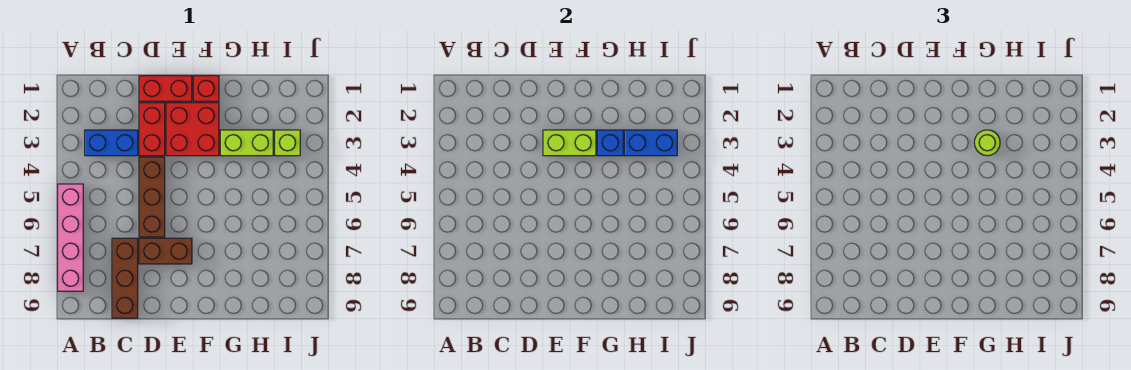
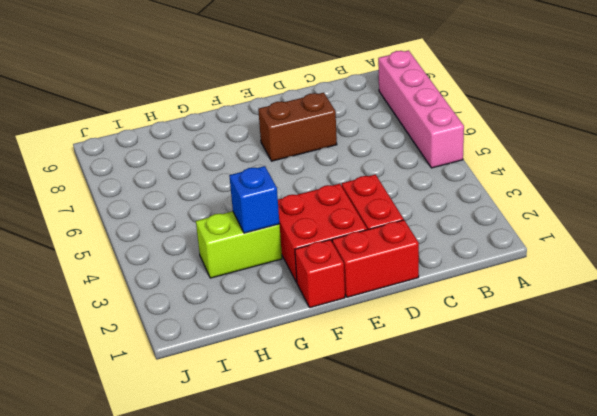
none -> blue brick B3:C3 level 1
none -> brown brick C7:C9 level 1
none -> brown brick D4:D6 level 1

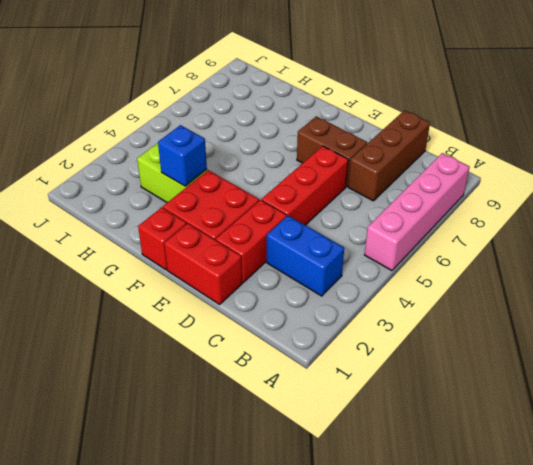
red brick D4:D6 level 1 -> brown brick D4:D6 level 1
none -> lime brick I3 level 1
none -> lime brick E3:F3 level 2
none -> blue brick H3:I3 level 2

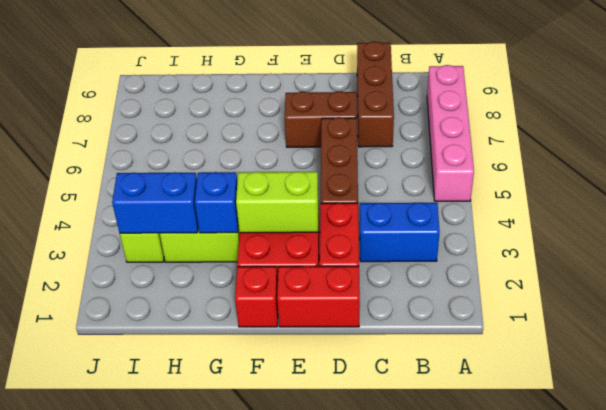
none -> lime round brick G3 level 3

